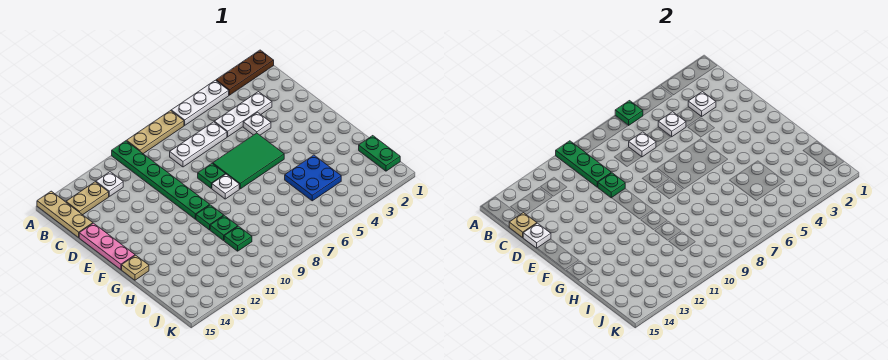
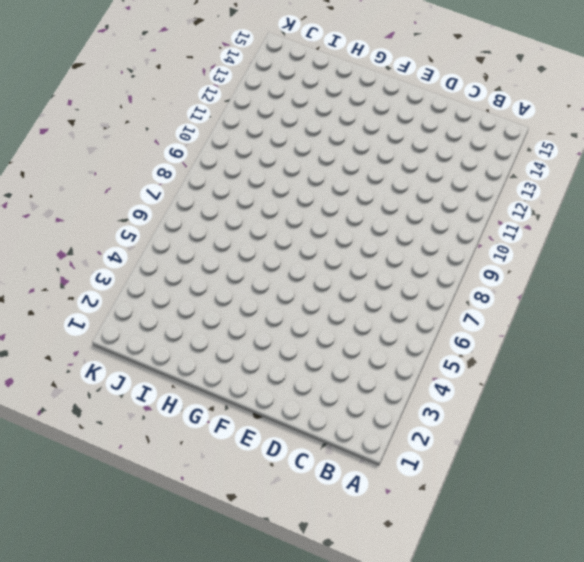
none -> brown plate A1:A3 level 1
none -> white plate A4:A6 level 1
none -> tan plate A7:A9 level 1

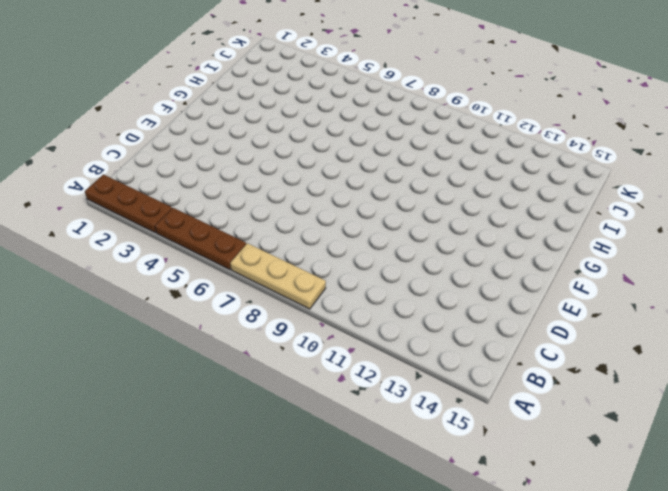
brown plate A4:A6 level 1 -> white plate A4:A6 level 1
none -> green plate A10:F10 level 1
none -> tan plate A15:C15 level 1
none -> white plate B12 level 1

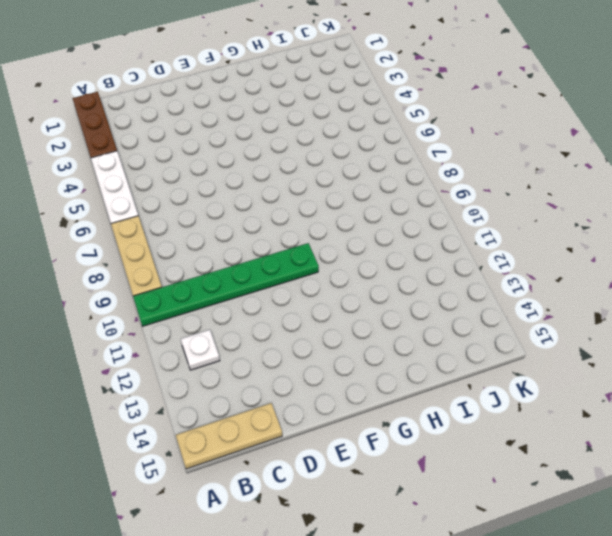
none -> tan plate B13:B14 level 1
none -> white plate C3:C5 level 1
none -> white plate C6:C8 level 1

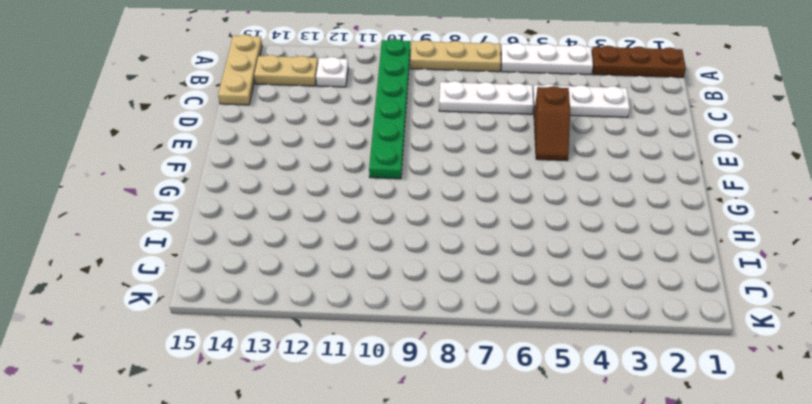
brown slope D5:E5 level 1 top D -> green tile E5:F7 level 1
none -> white plate D4 level 1
none -> pink plate D15:F15 level 1
none -> green plate E8 level 1

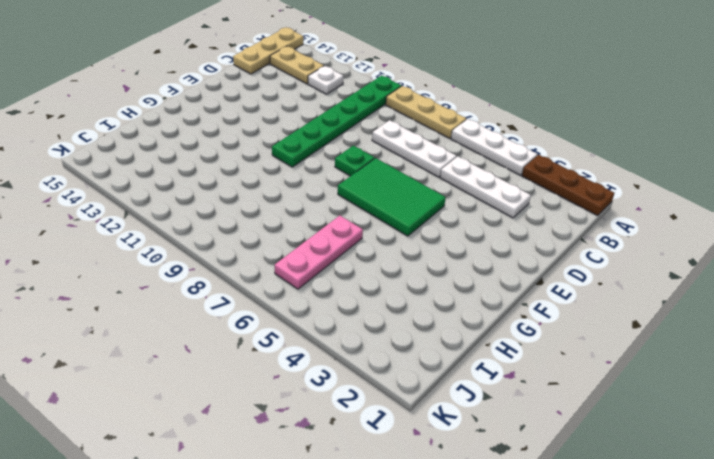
pink plate H6:J6 level 1 -> pink plate D15:F15 level 1
none -> white plate D4 level 1
none -> white plate F8 level 1
none -> green plate G10 level 1

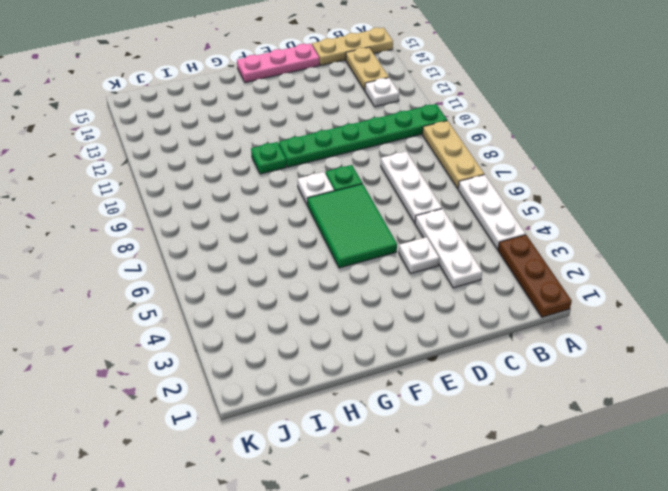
none -> tan plate G15 level 1
none -> blue plate H4:I5 level 1
none -> green plate H10 level 1

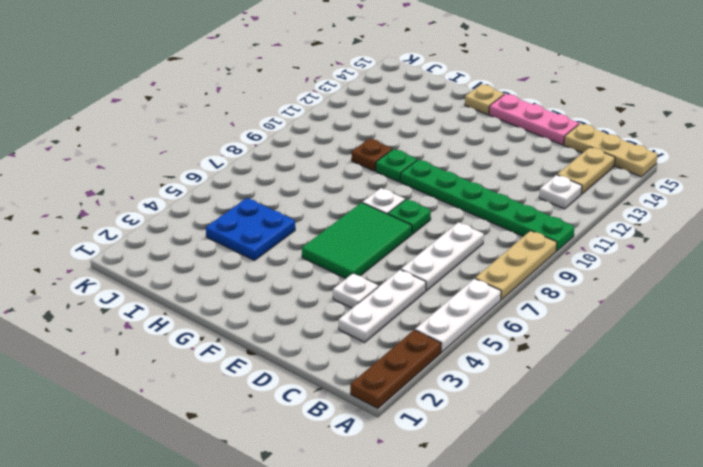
brown plate H10 level 1 -> green plate H10 level 1
none -> green plate I1:J1 level 1
none -> green plate I10 level 1
none -> green plate A6 level 2

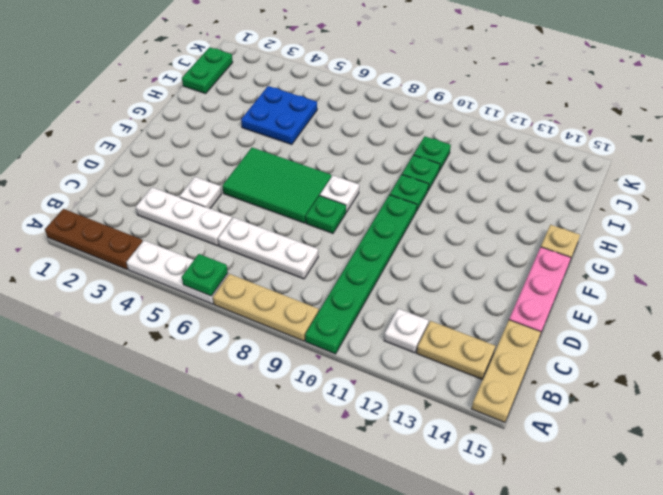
none -> green plate A10:C10 level 2
none -> white plate C3 level 2
none -> white plate C5 level 2

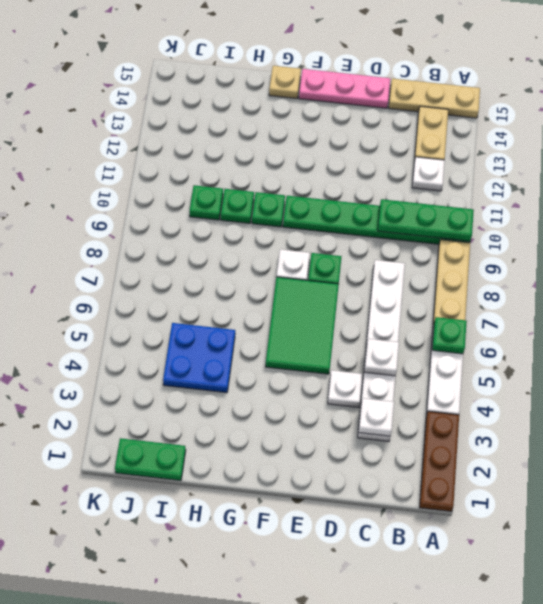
none -> white plate C7 level 2
none -> tan plate C15 level 2
none -> green plate D10 level 2

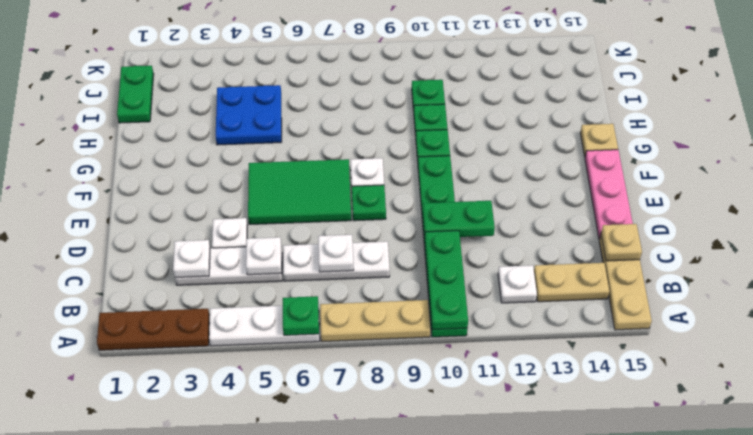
green plate D10:D11 level 2 -> green plate D10 level 2
none -> white plate D15 level 2

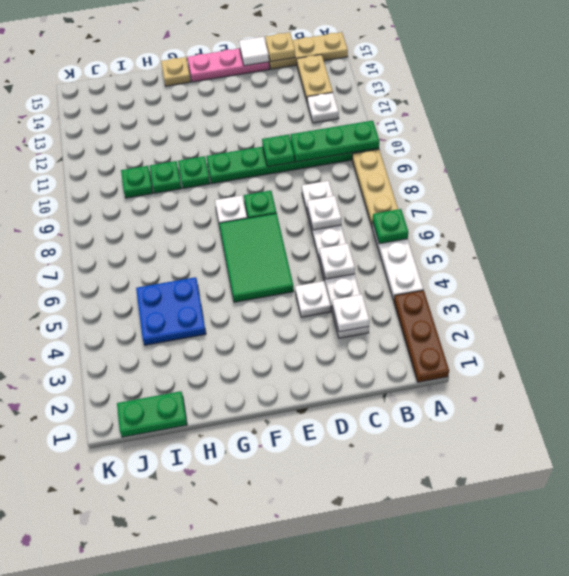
white tile D15 level 2 -> white plate D15 level 2

